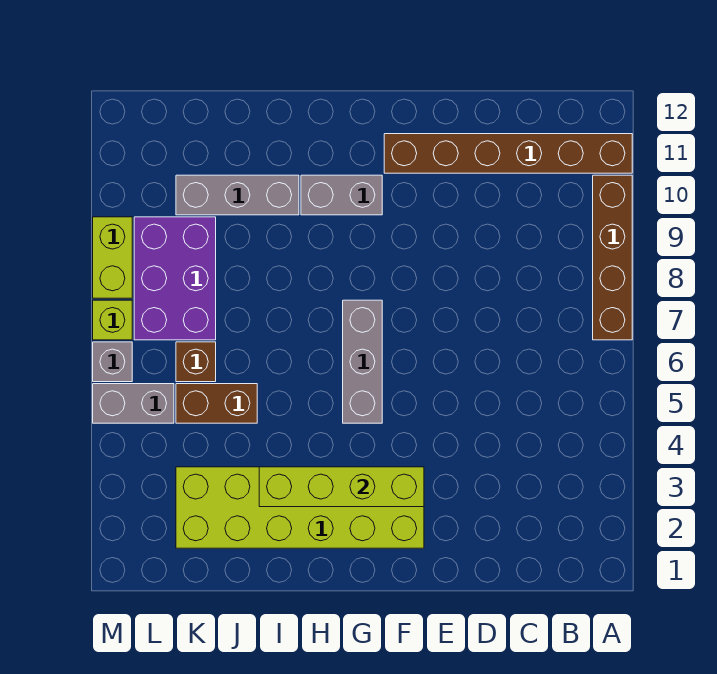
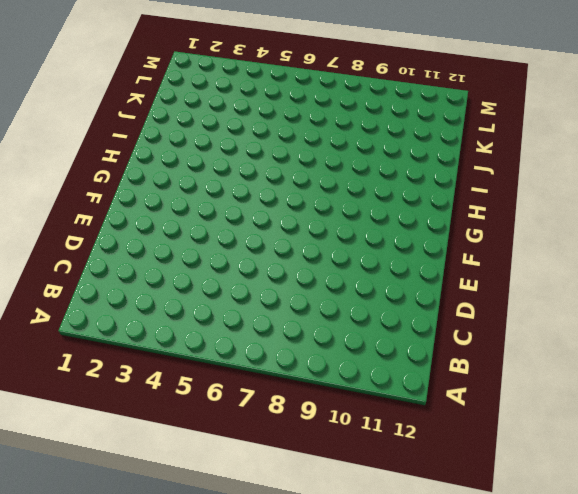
none -> brown brick A7:A10 level 1
none -> brown brick A11:F11 level 1
none -> lime brick F2:K3 level 1

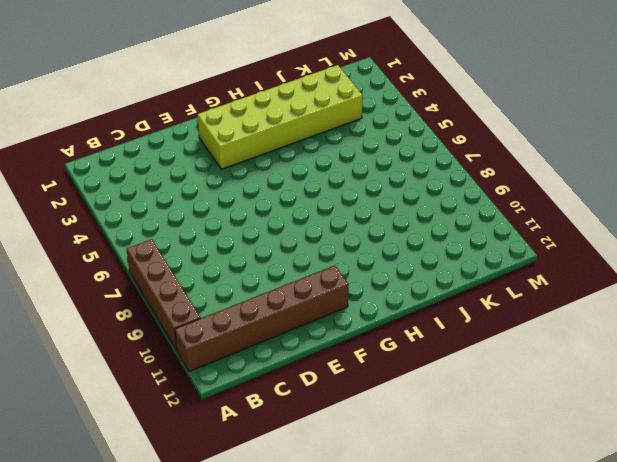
none -> grey brick G5:G7 level 1
none -> grey brick G10:H10 level 1
none -> grey brick I10:K10 level 1

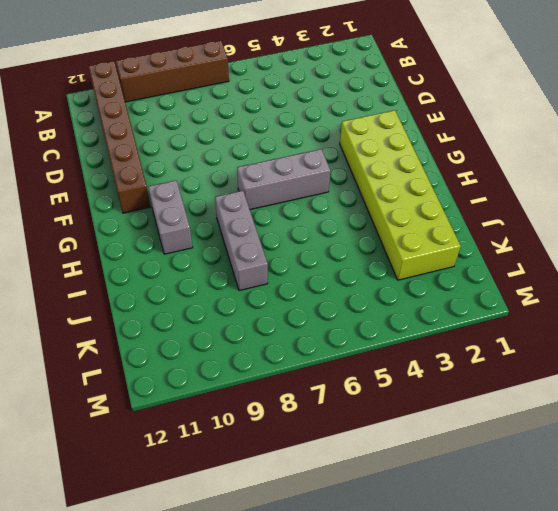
grey brick H8:J8 level 1 -> grey brick I10:K10 level 1
none -> brown brick J5:K5 level 1
none -> brown brick K6 level 1
none -> purple brick K7:L9 level 1

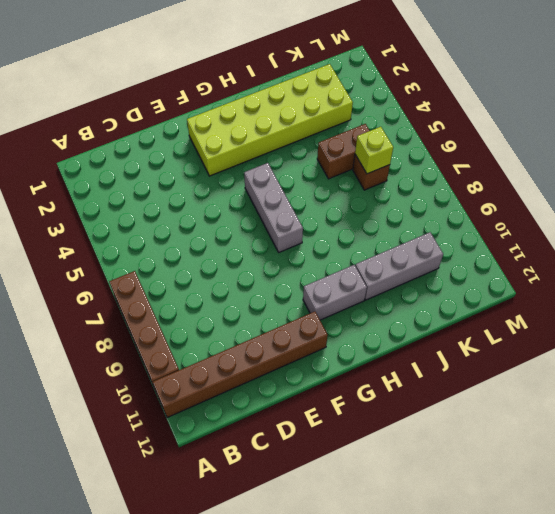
lime brick K6 level 2 -> lime brick M7 level 1
none -> purple brick K7:L9 level 1
none -> grey brick L5:M5 level 1
none -> grey brick M6 level 1

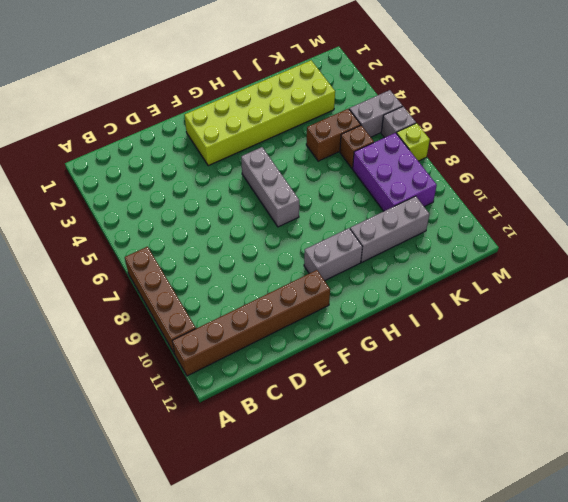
none -> lime brick M8:M9 level 1
none -> lime brick F3:I3 level 2

